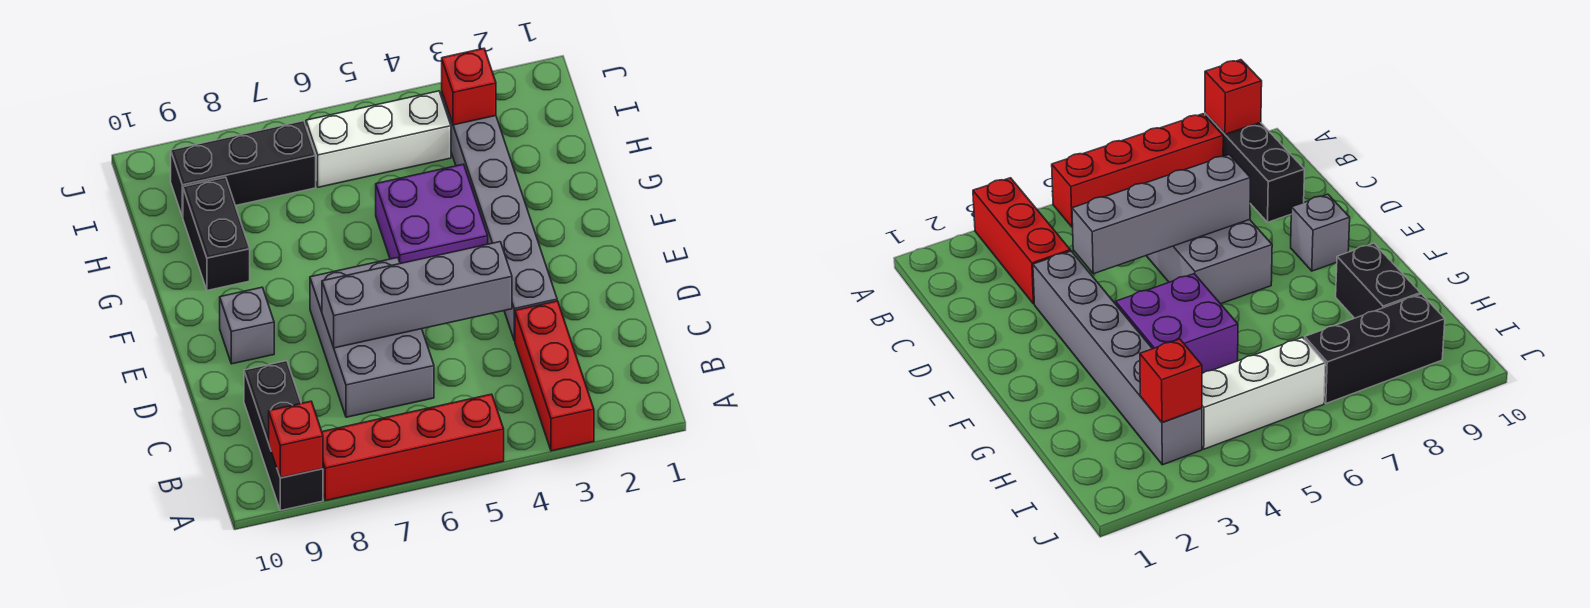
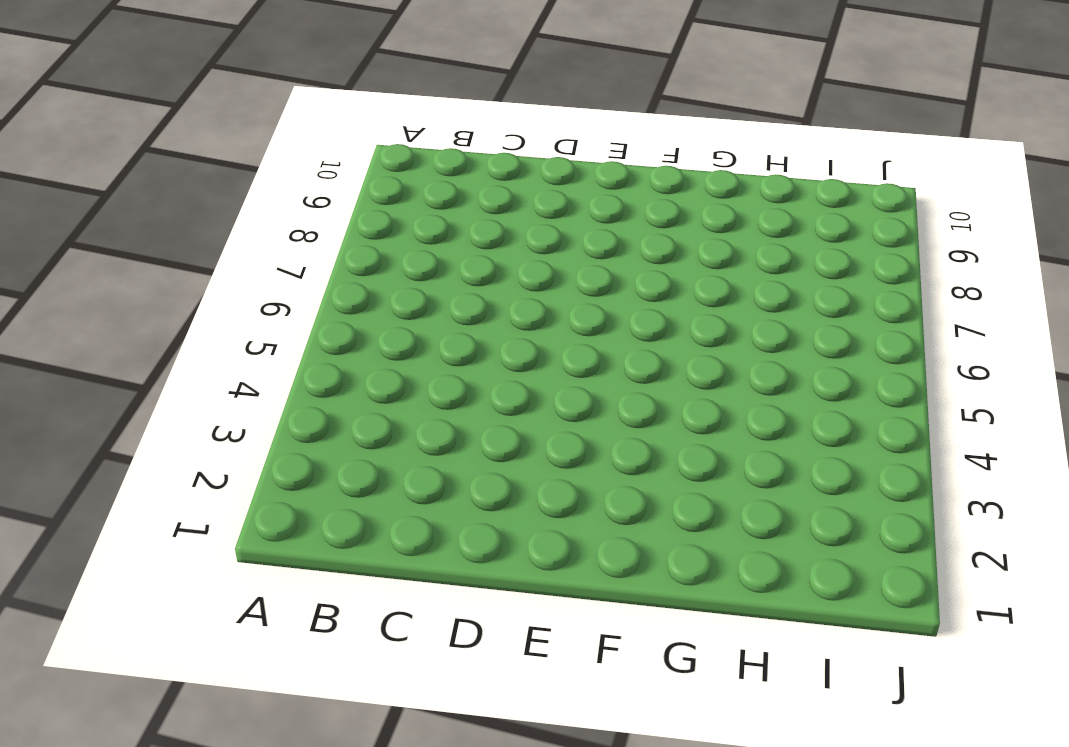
none -> red brick A3:C3 level 1
none -> red brick A5:A8 level 1
none -> black brick A9:C9 level 1

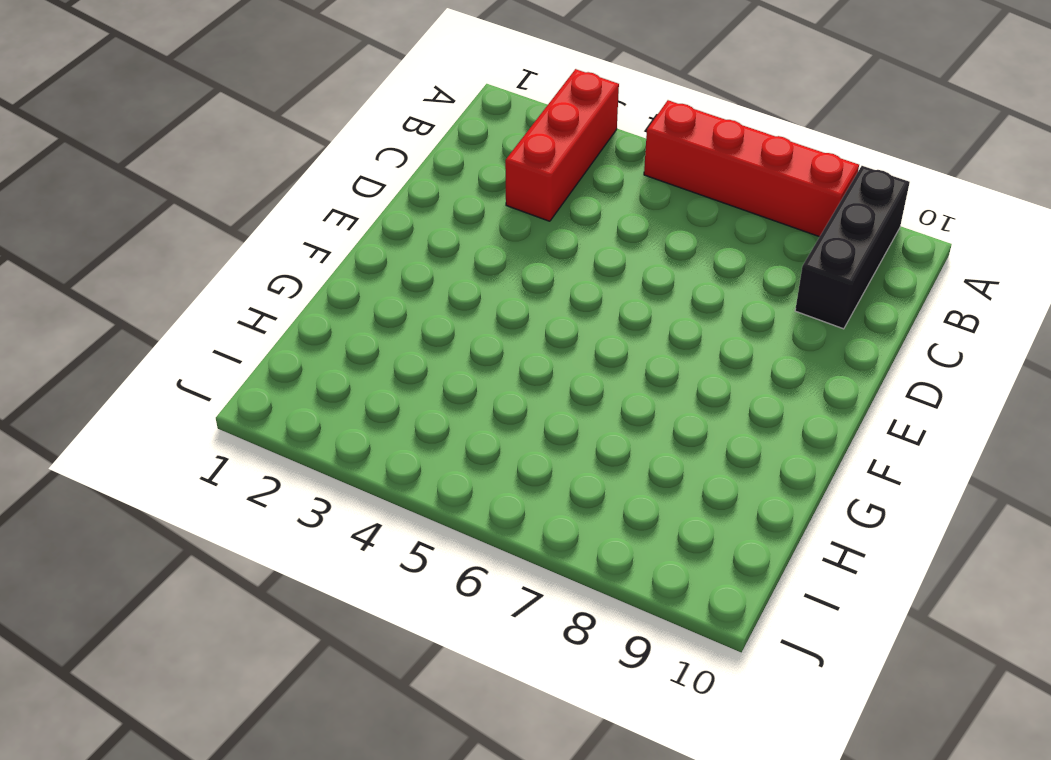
none -> grey brick C6:E7 level 1
none -> grey brick D3:I3 level 1
none -> grey brick E9 level 1

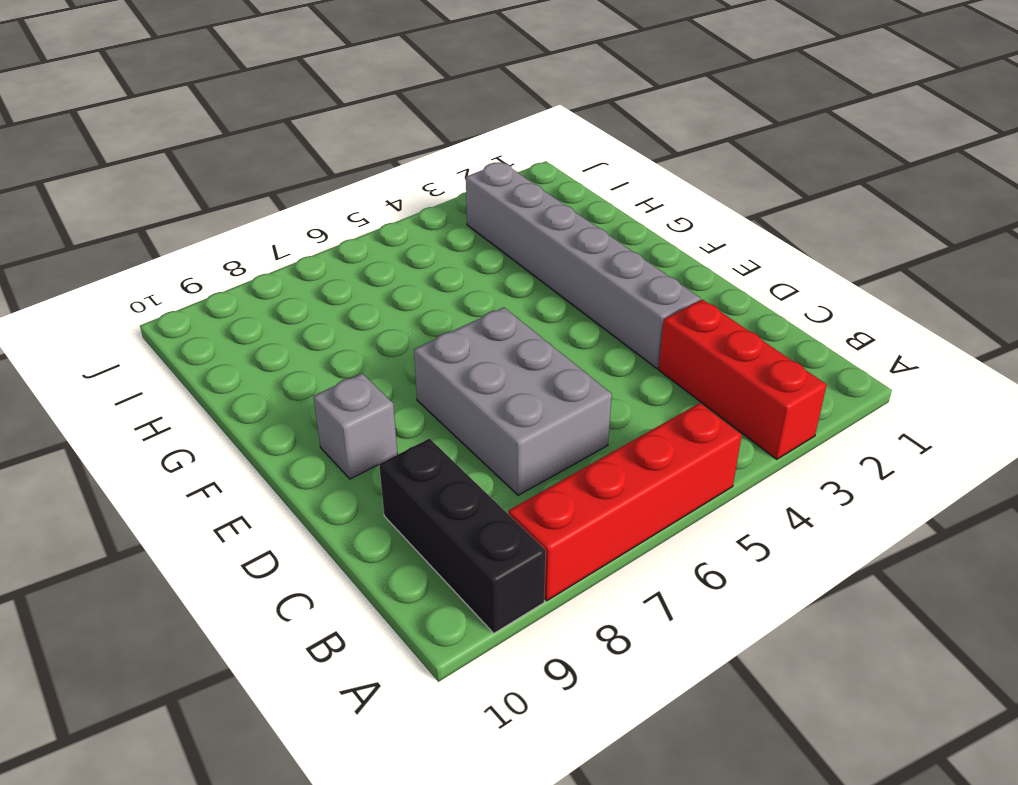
none -> purple brick F4:G5 level 1
none -> black brick G9:H9 level 1
none -> white brick I4:I6 level 1

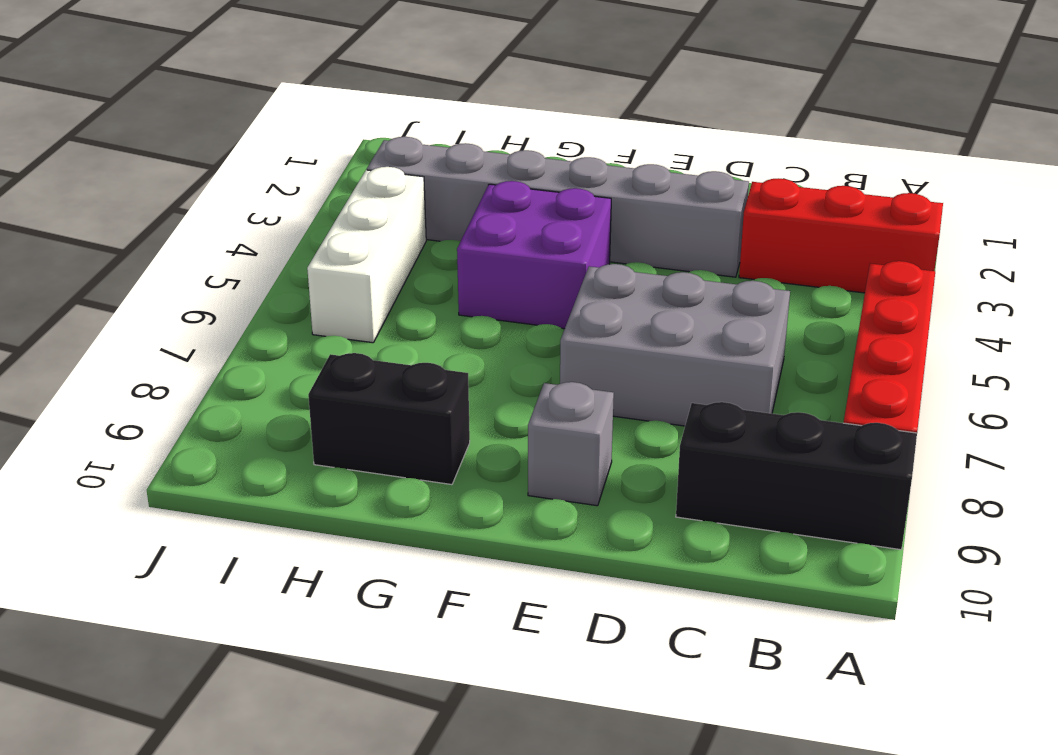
none -> black brick I7:I9 level 1
none -> red brick A9 level 2
none -> grey brick D4:D7 level 2

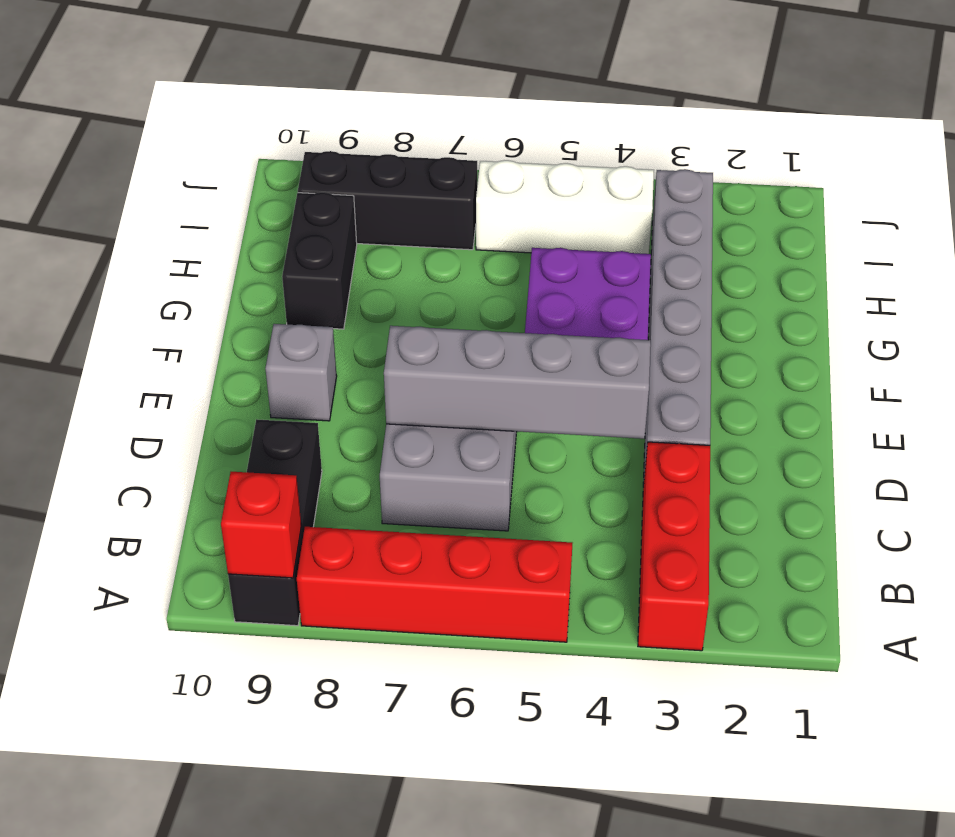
none -> red brick I3 level 2

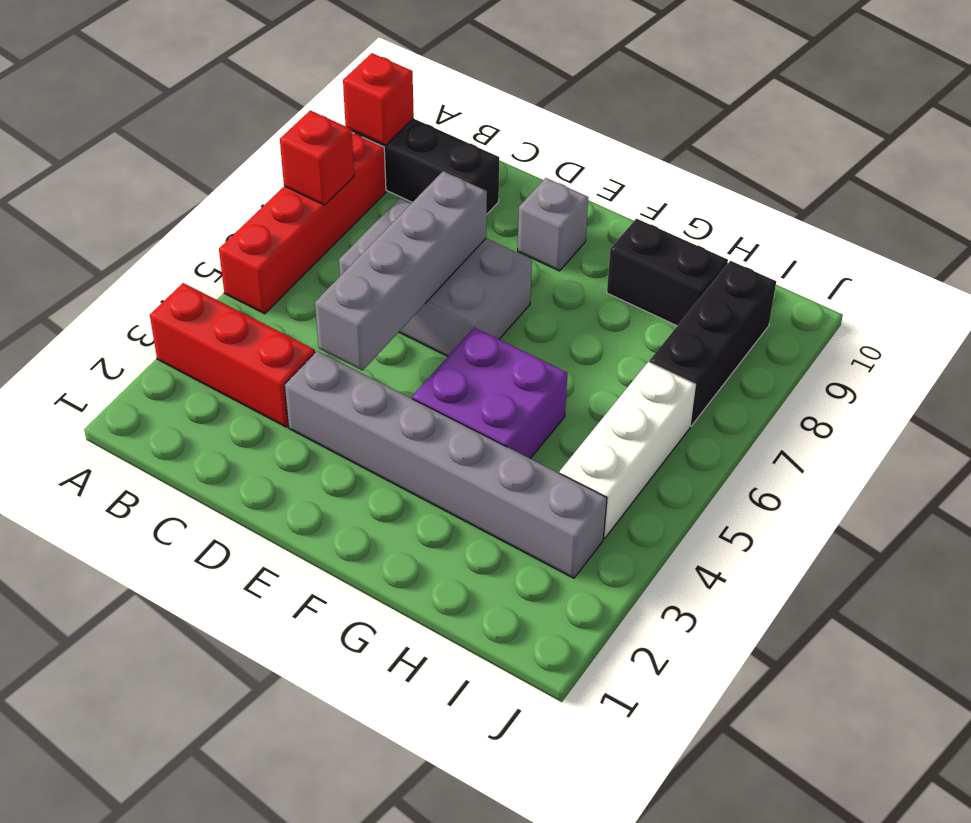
red brick A7 level 2 -> red brick I3 level 2

